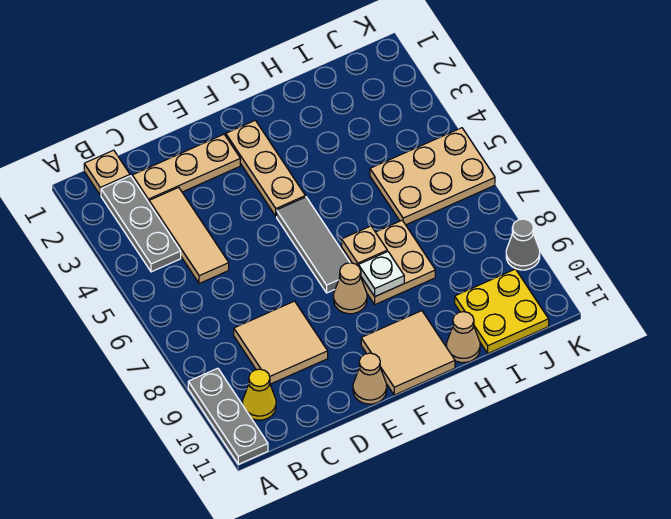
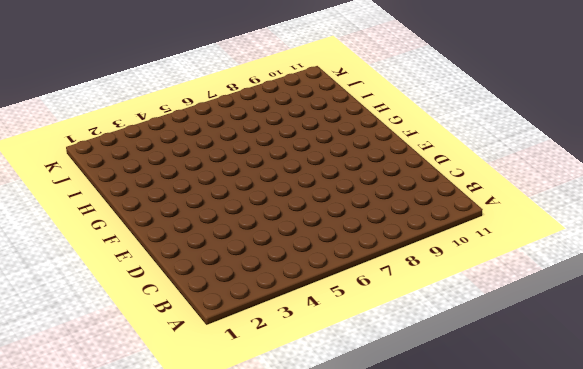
none -> grey plate A9:A11 level 1
none -> tan plate B1 level 1
none -> grey plate B2:B4 level 1

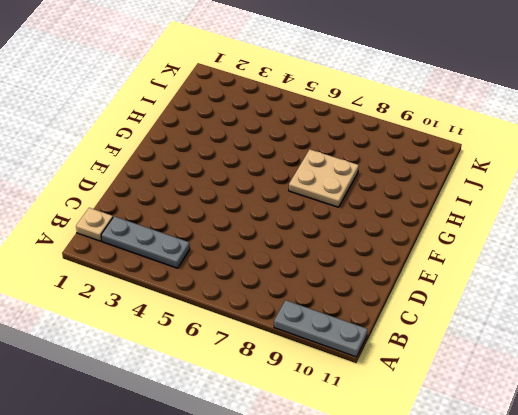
none -> yellow cone B10 level 1
none -> tan plate C2:E2 level 1
none -> tan tile C3:C5 level 1

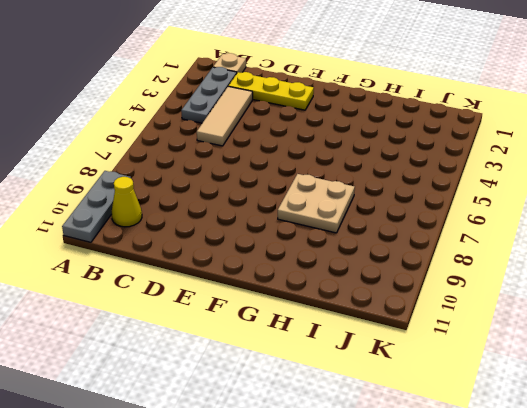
yellow plate C2:E2 level 1 -> tan plate C2:E2 level 1
none -> tan tile C8:D9 level 1
none -> tan cone E11 level 1
none -> tan plate F2:F4 level 1

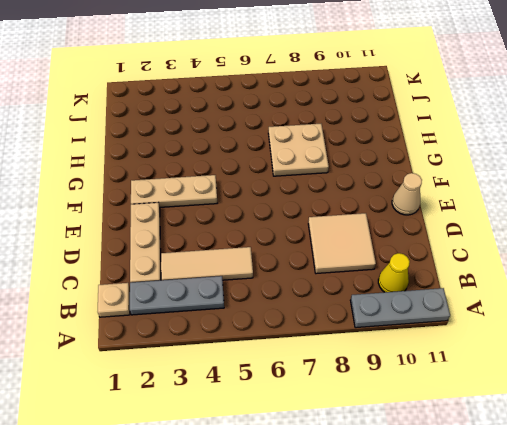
none -> grey tile F5:F7 level 1
none -> tan cone F8 level 1
none -> tan tile F10:G11 level 1

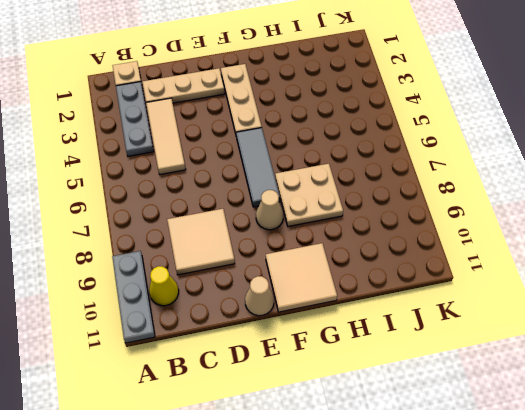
none -> tan cone H11 level 1
none -> tan plate I5:K6 level 1
none -> yellow plate I10:J11 level 1

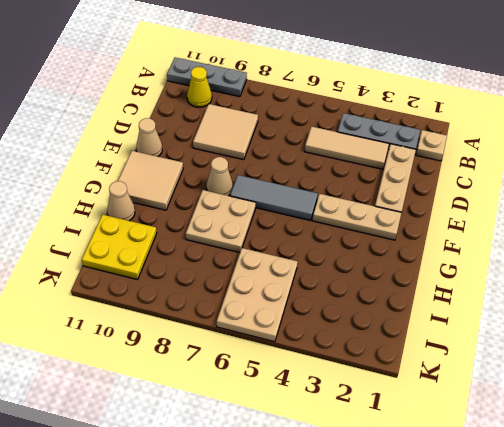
none -> grey cone K9 level 1
none -> tan plate G7 level 2
none -> white plate G8 level 2

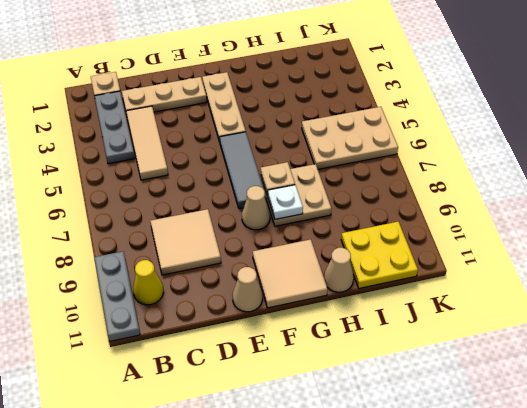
none -> grey cone K9 level 1

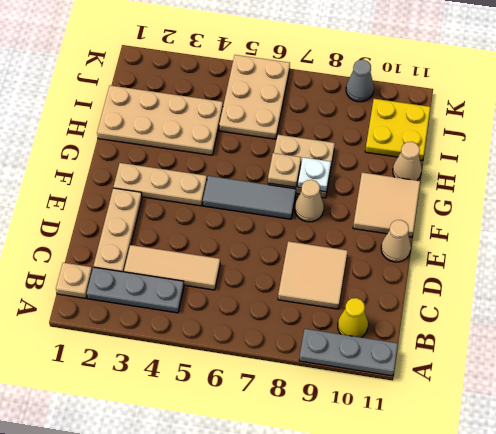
tan plate H1:I4 level 1 -> none

